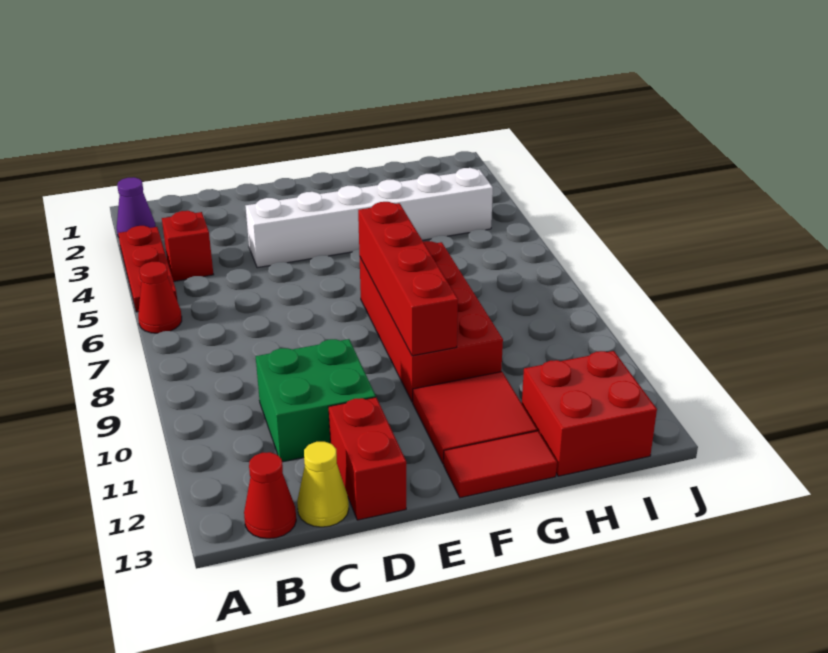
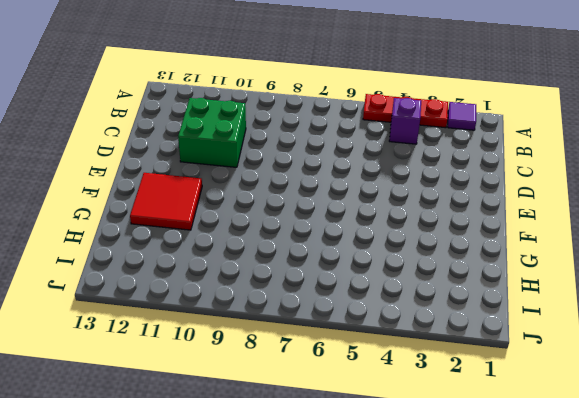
purple tile A2 level 1 -> purple cone A2 level 1
purple brick B4 level 1 -> red brick B4 level 1
none -> red cone A6 level 1
none -> red cone B13 level 1
none -> yellow cone C13 level 1

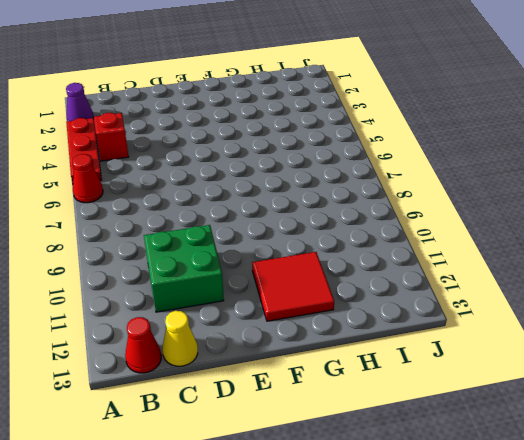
none -> white brick D4:I4 level 1
none -> red brick D12:D13 level 1
none -> red brick F7:G10 level 1

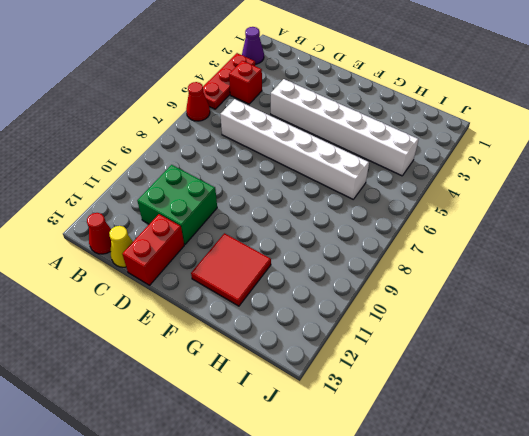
white brick C6:H6 level 1 -> none
none -> red brick F7:G10 level 1
none -> red tile F13:G13 level 1
none -> red brick H12:I13 level 1

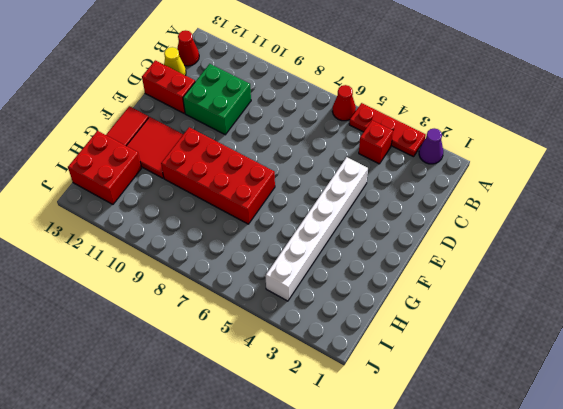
none -> red brick F7:F10 level 2

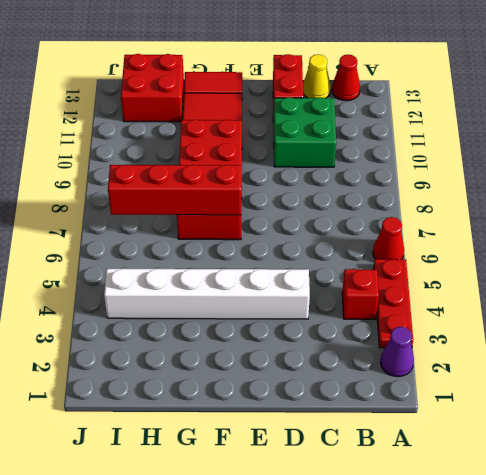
red brick F7:I7 level 2 -> red brick F7:F10 level 2

